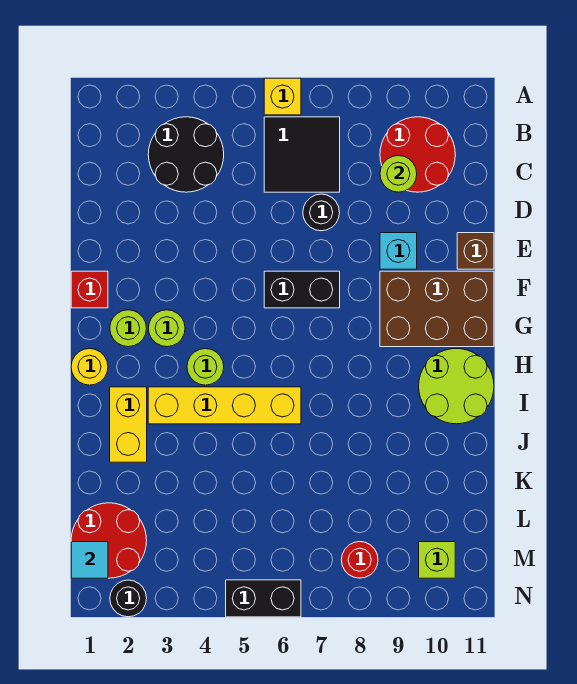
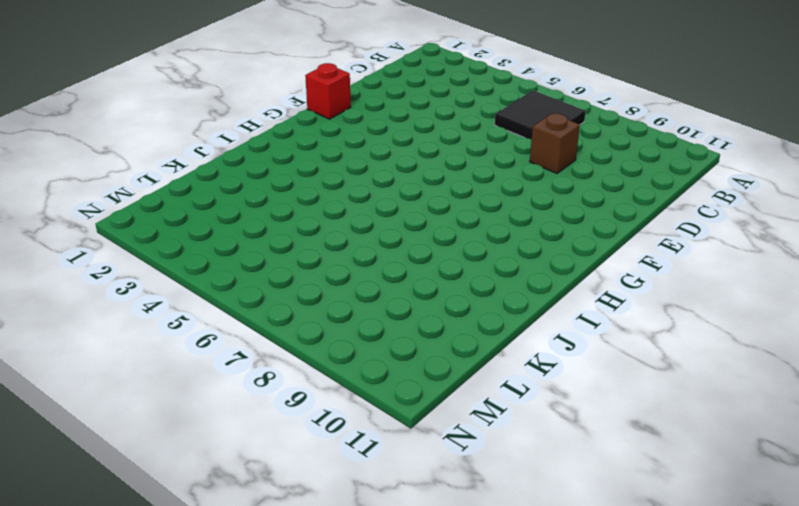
brown brick D8 level 1 -> brown brick E11 level 1
none -> yellow brick A6 level 1
none -> black round brick B3:C4 level 1
none -> red round brick B9:C10 level 1

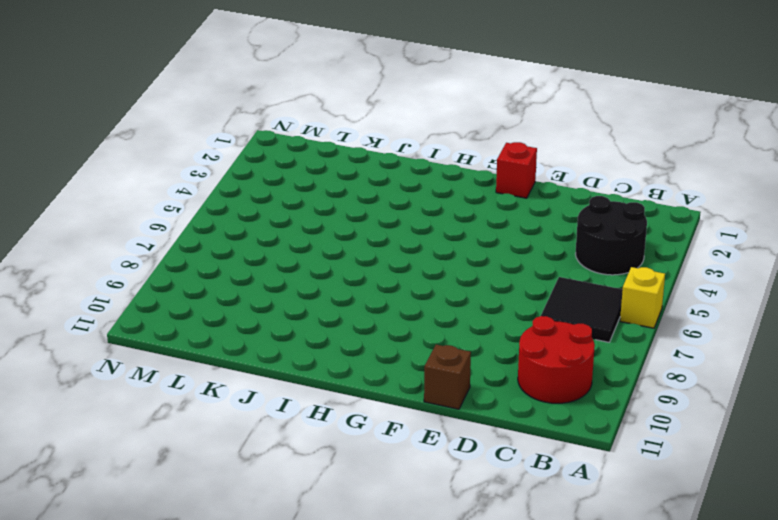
none -> black round brick D7 level 1
none -> cyan brick E9 level 1
none -> black brick F6:F7 level 1

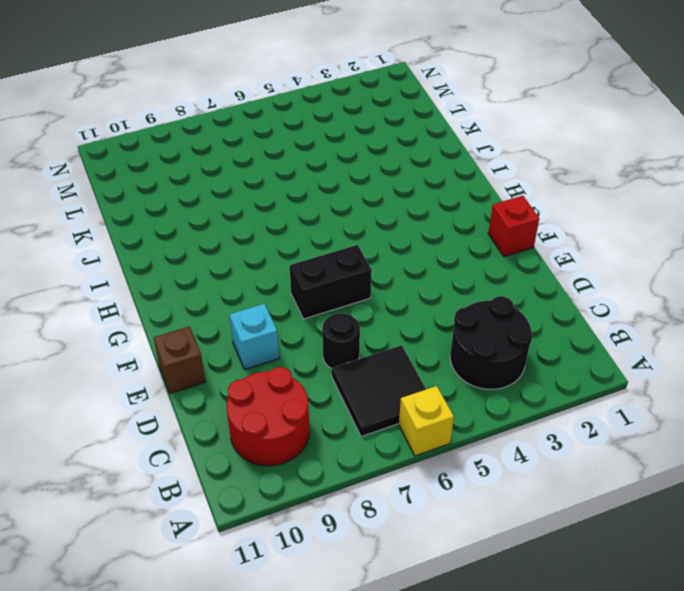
none -> brown brick F9:G11 level 1
none -> lime round brick G2 level 1
none -> lime round brick G3 level 1

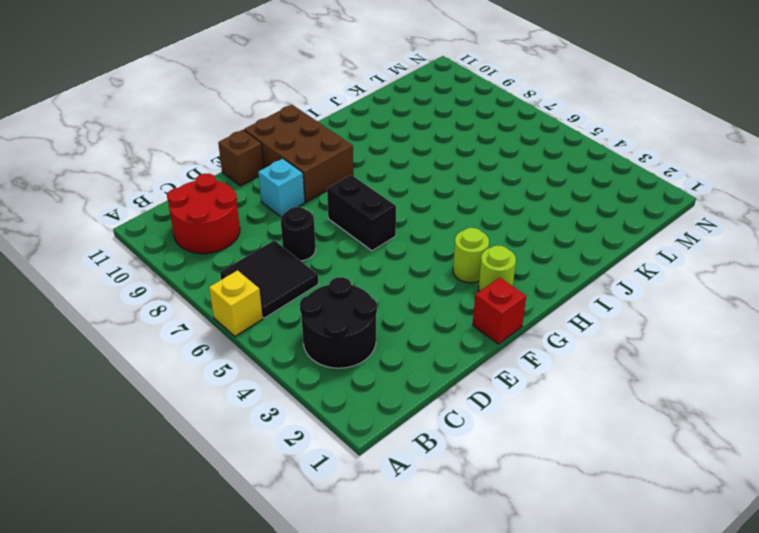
none -> yellow round brick H1 level 1
none -> lime round brick H4 level 1
none -> lime round brick H10:I11 level 1

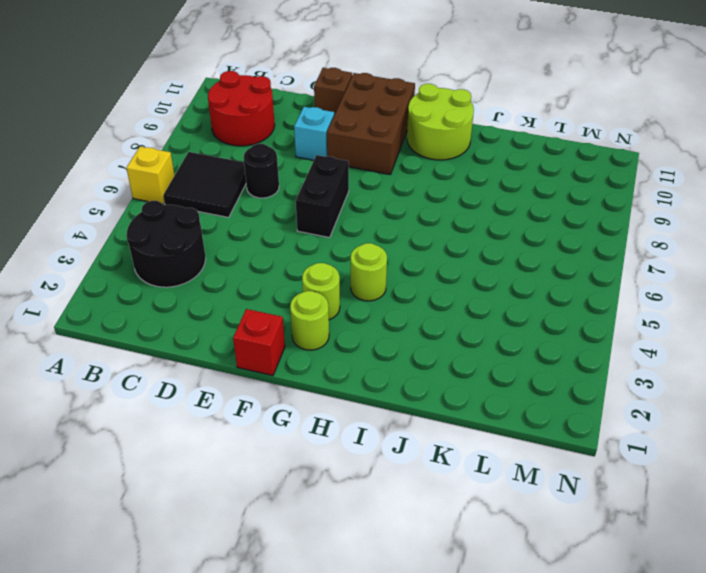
none -> yellow round brick H1 level 1
none -> yellow brick I2:J2 level 1
none -> yellow brick I3:I6 level 1

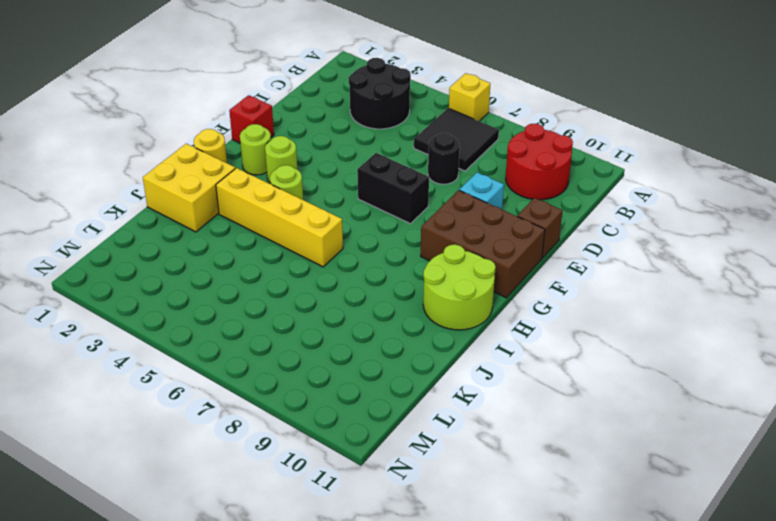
yellow brick I1:J2 level 1 -> yellow brick I2:J2 level 1
none -> red round brick L1:M2 level 1
none -> red round brick M8 level 1
none -> lime brick M10 level 1

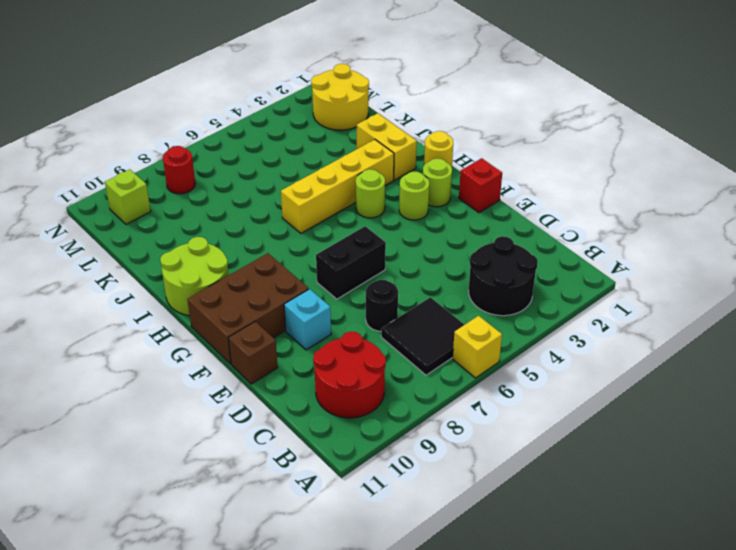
yellow round brick L1:M2 level 1 -> red round brick L1:M2 level 1
none -> black round brick N2 level 1
none -> black brick N5:N6 level 1
none -> lime round brick C9 level 2

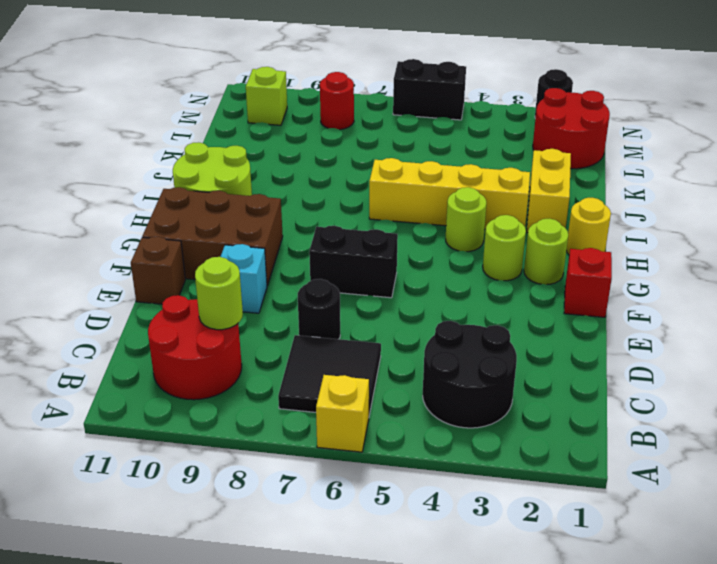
none -> cyan tile M1 level 2

